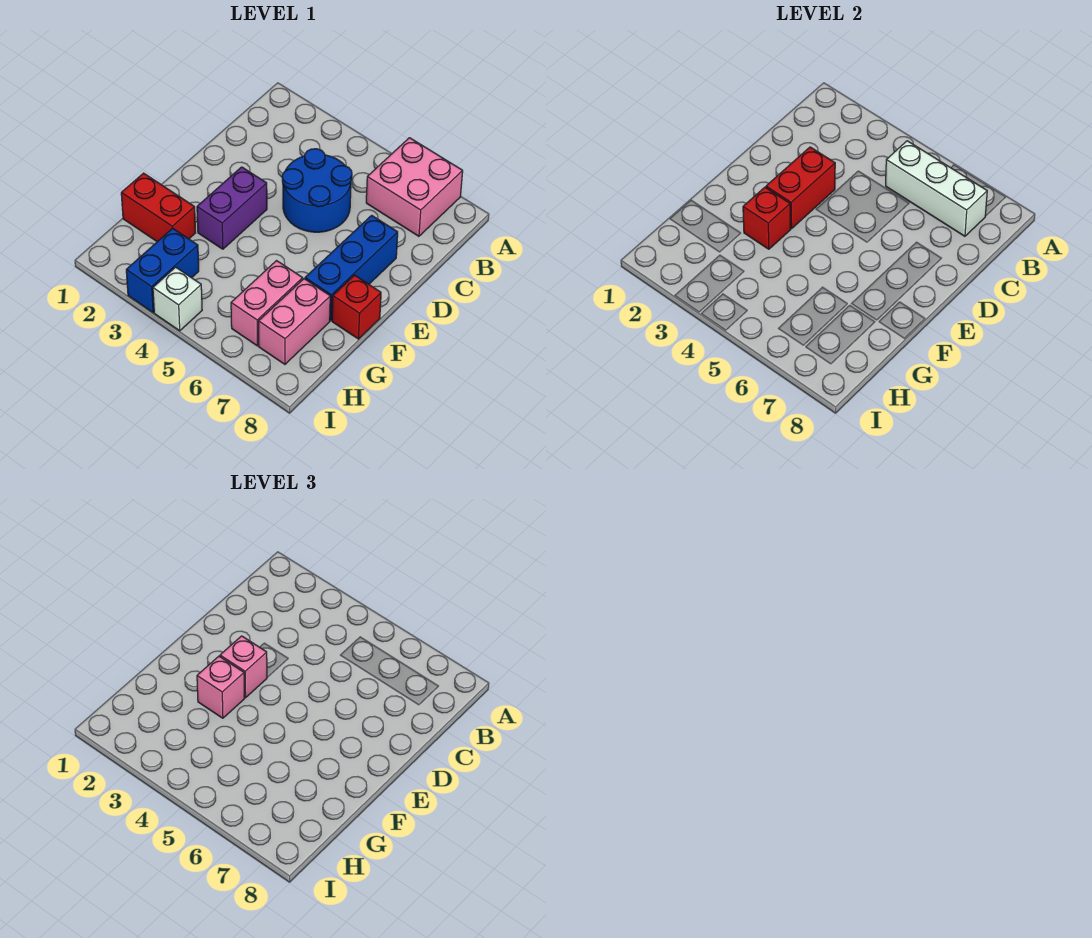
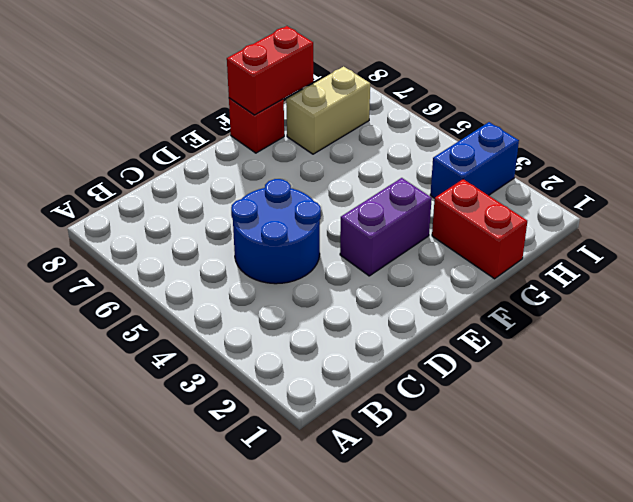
red brick F8:G8 level 2 -> red brick D3:E3 level 2
tan brick G7:H7 level 1 -> pink brick G7:H7 level 1
none -> pink brick A6:B7 level 1
none -> blue brick D7:F7 level 1
none -> pink brick G6:H6 level 1

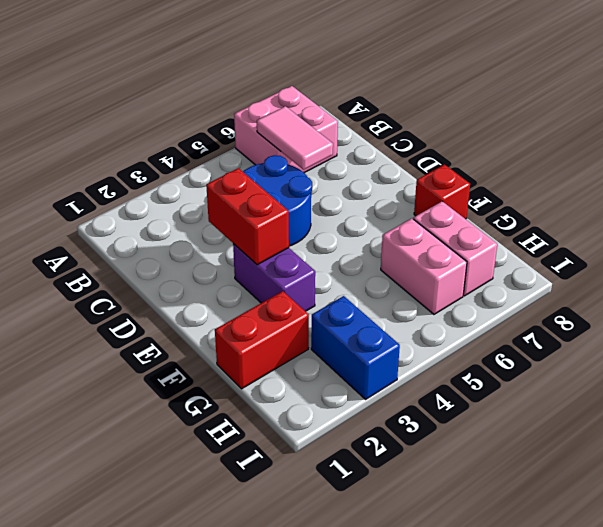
pink tile B6:C6 level 2 -> white brick B5:B7 level 2
none -> blue brick D7:F7 level 1
none -> white brick I4 level 1
none -> red brick F3 level 2

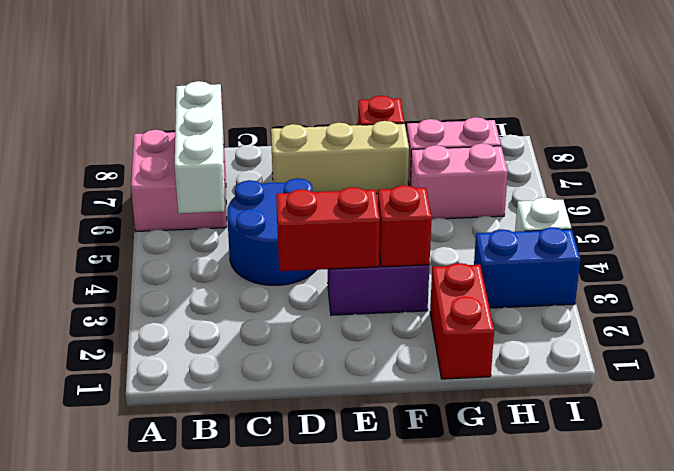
tan brick D7:F7 level 1 -> blue brick D7:F7 level 1
none -> pink brick E3 level 3
none -> pink brick F3 level 3

